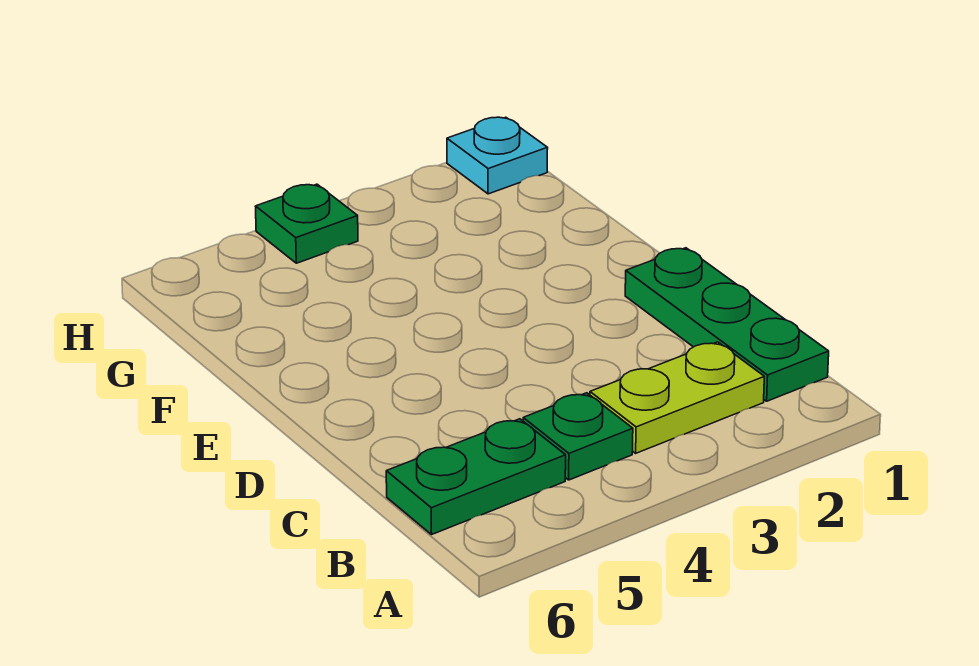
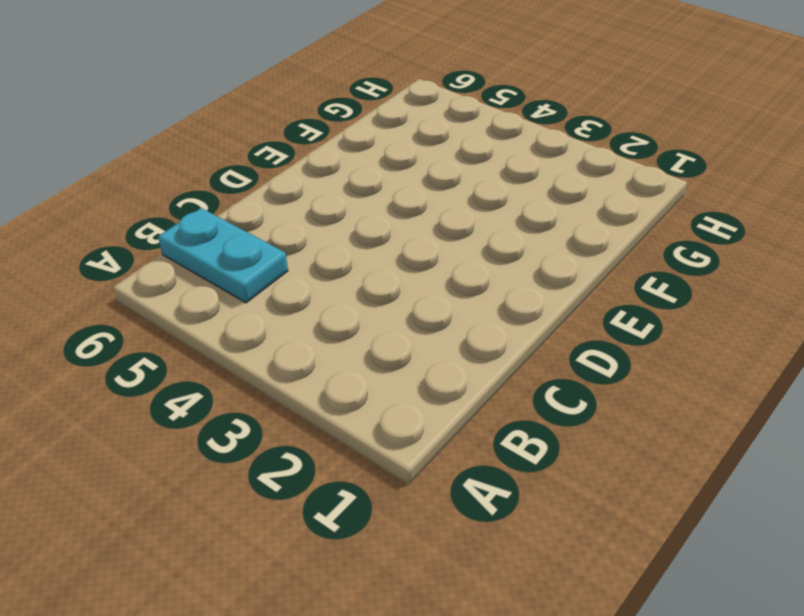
cyan plate B5:B6 level 1 -> green plate B5:B6 level 1
none -> green plate B1:D1 level 1
none -> lime plate B2:B3 level 1

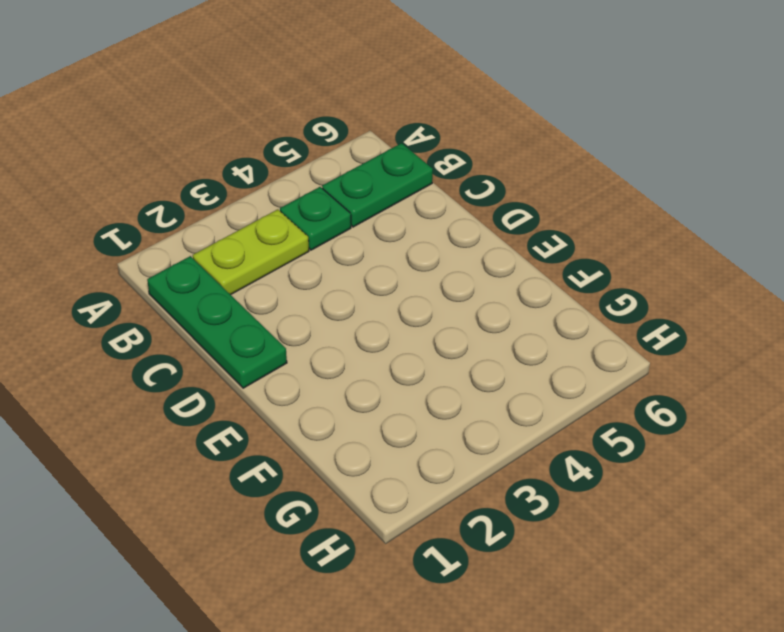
none -> cyan plate H1 level 1
none -> green plate H4 level 1

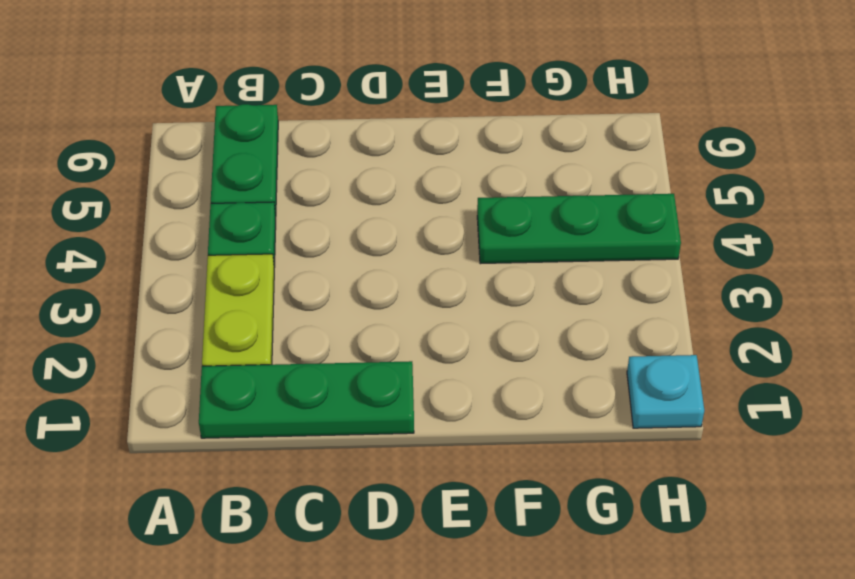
green plate F4:H4 level 1 -> green plate H4 level 1

